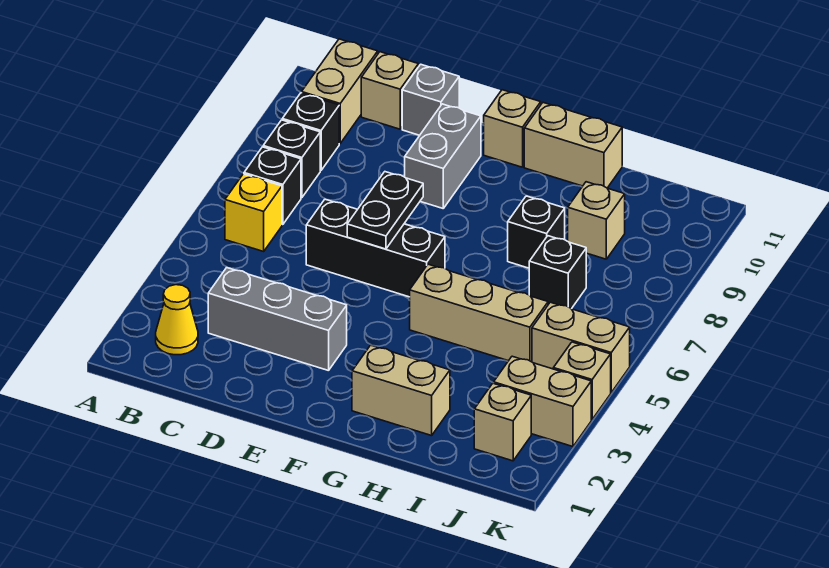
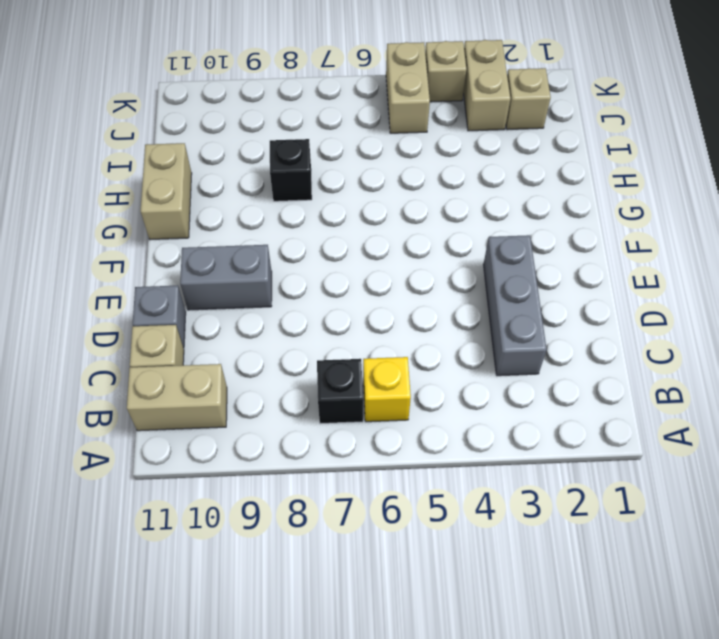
none -> yellow cone B2 level 1
none -> black brick B8 level 1
none -> black brick B9 level 1

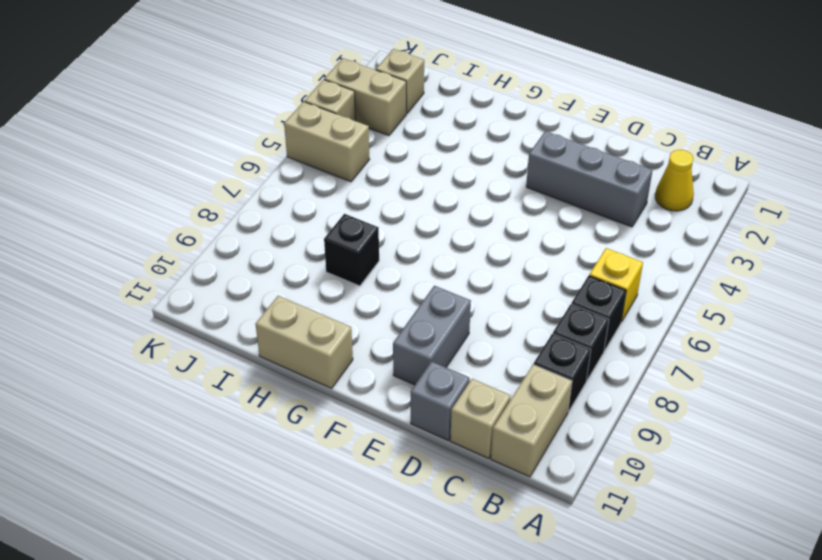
none -> black brick D6:F6 level 1
none -> tan brick F11 level 1
none -> tan brick G2:H2 level 1

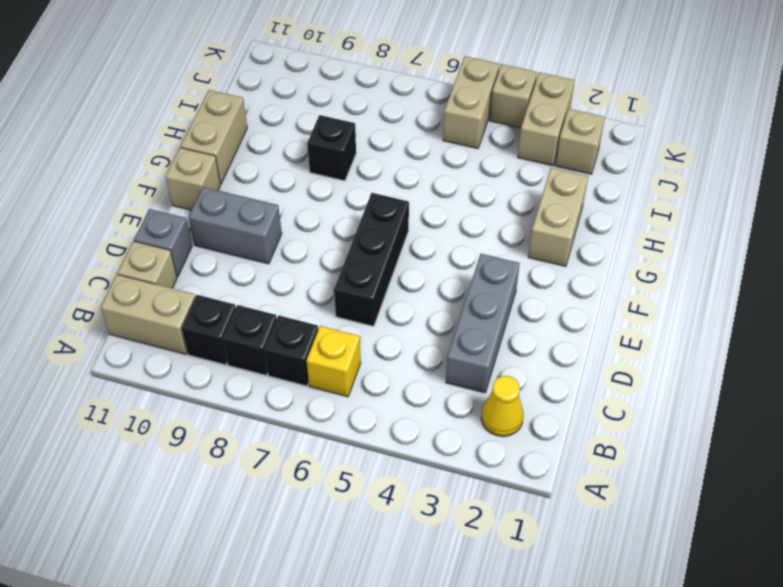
none -> tan brick G5:I5 level 1
none -> black brick I7 level 1
none -> tan brick I9 level 1

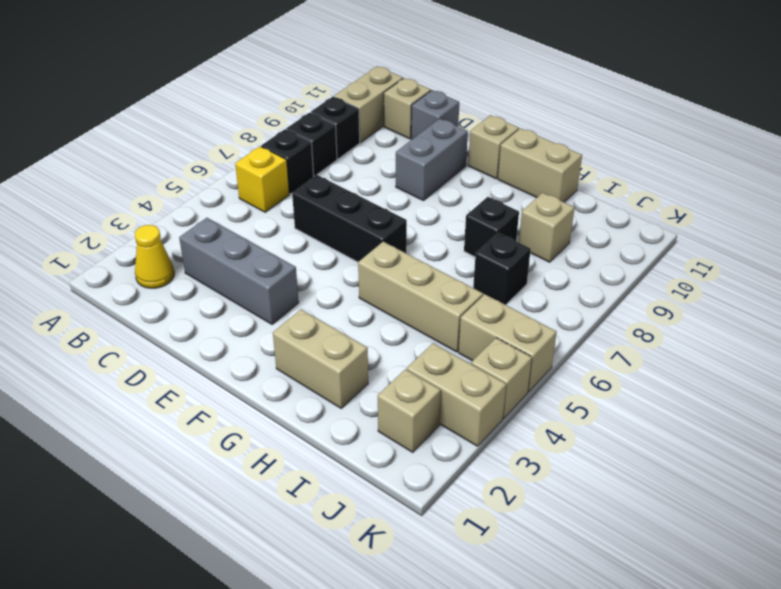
none -> black plate E6:E7 level 2

